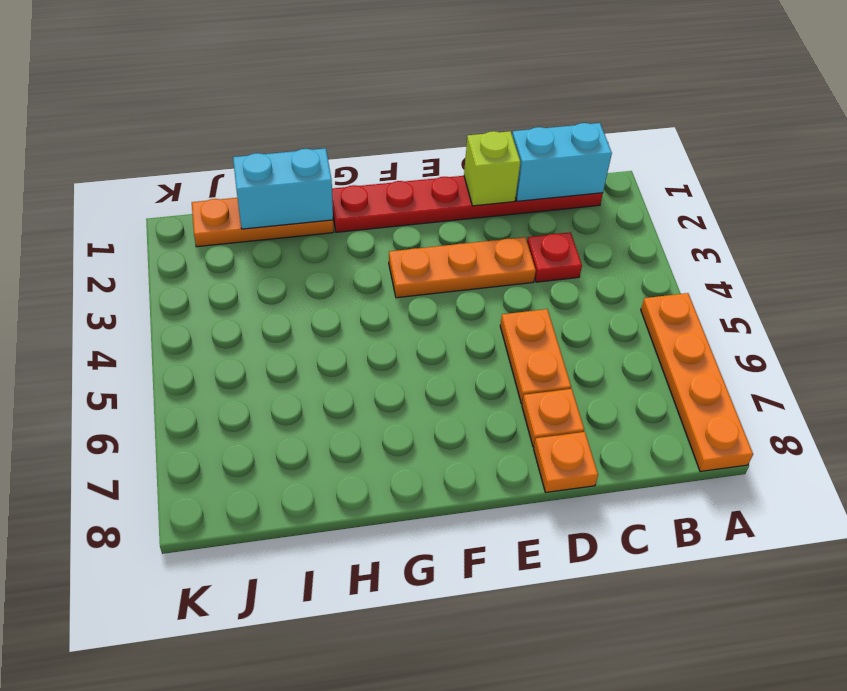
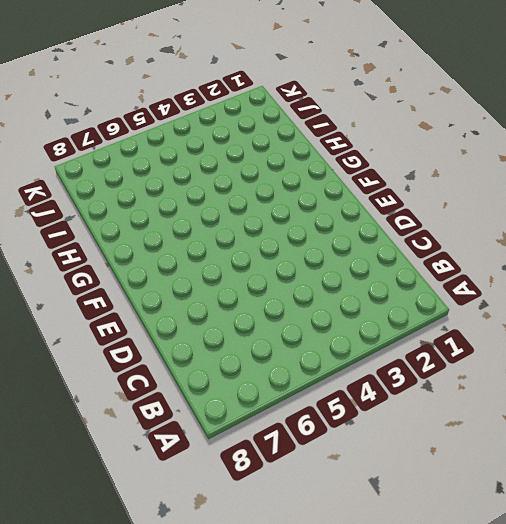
none -> orange plate A5:A8 level 1
none -> red plate B1:G1 level 1

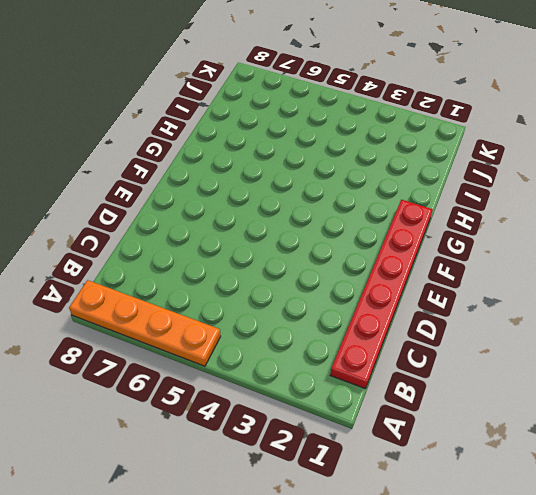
none -> red plate C3 level 1
none -> orange plate D3:F3 level 1

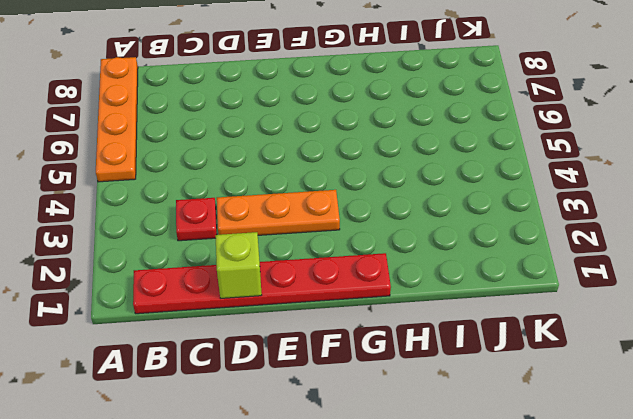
none -> orange plate D5:D6 level 1
none -> orange plate D7 level 1

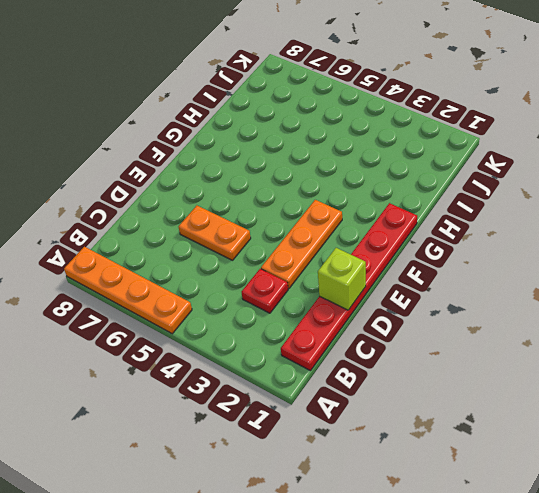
none -> orange plate D7 level 1
none -> orange plate D8 level 1

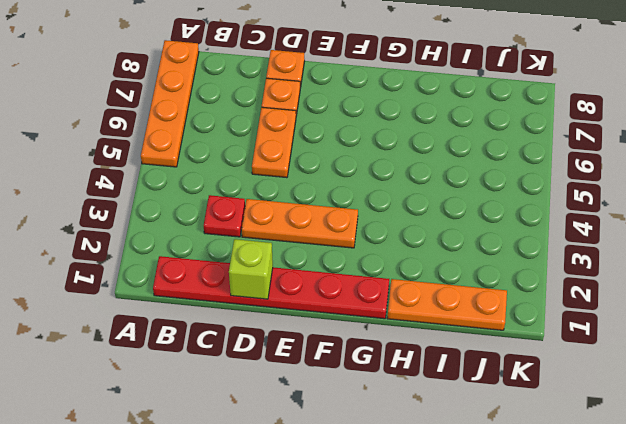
none -> cyan brick B1:C1 level 2
none -> cyan brick H1:I1 level 2

